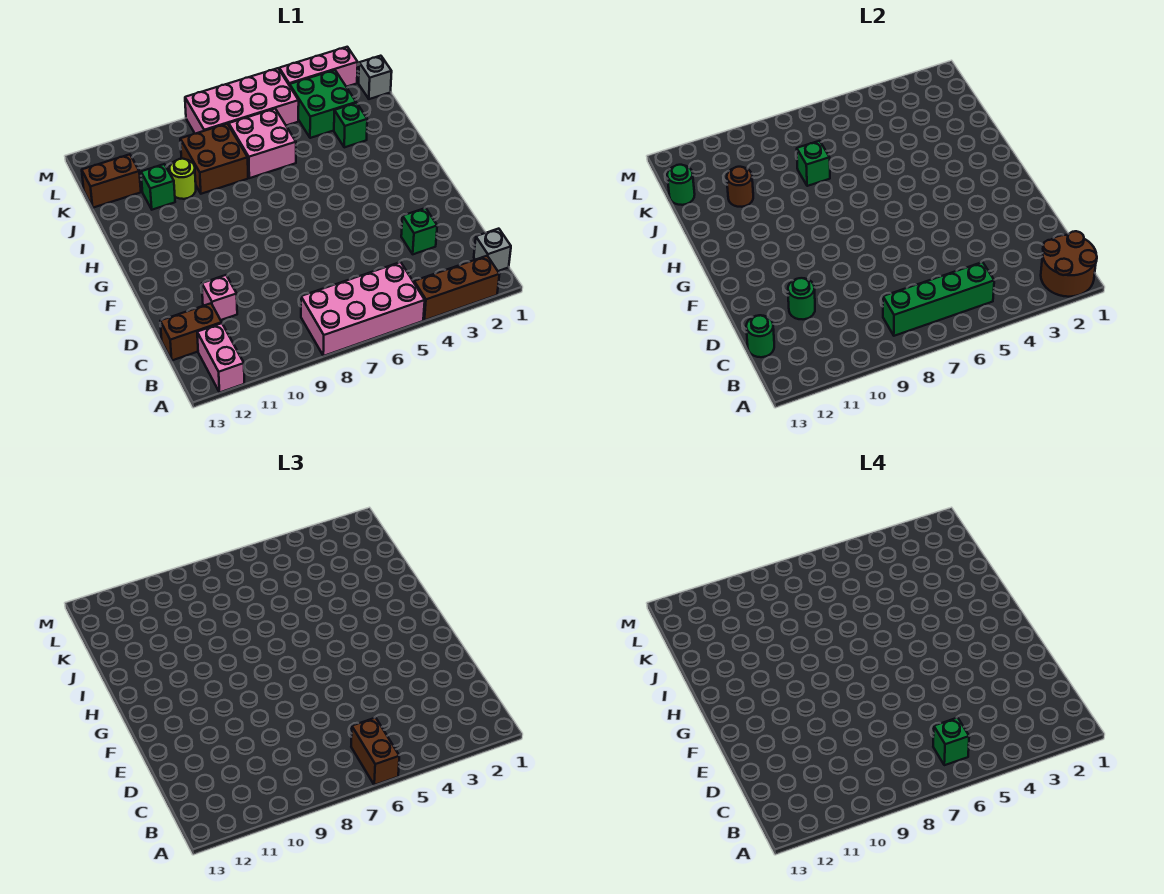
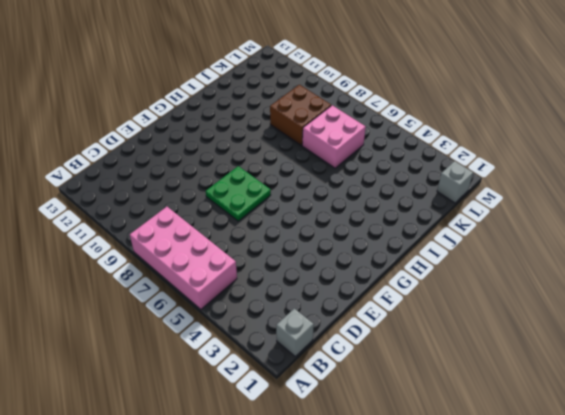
green plate E7:F8 level 1 -> none
none -> brown brick A2:A4 level 1
none -> pink brick A12:B12 level 1
none -> brown brick C12:C13 level 1

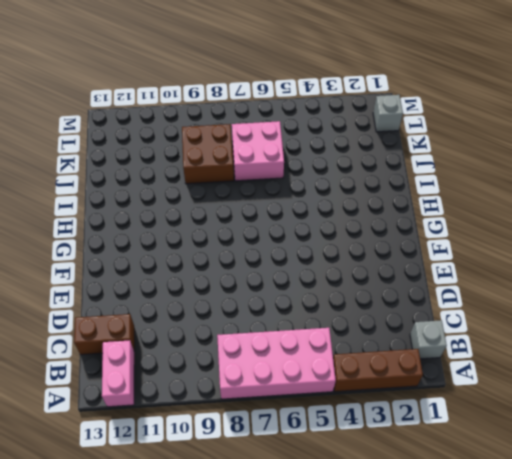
none -> green brick D3 level 1
none -> pink brick D11 level 1
none -> green brick J3 level 1

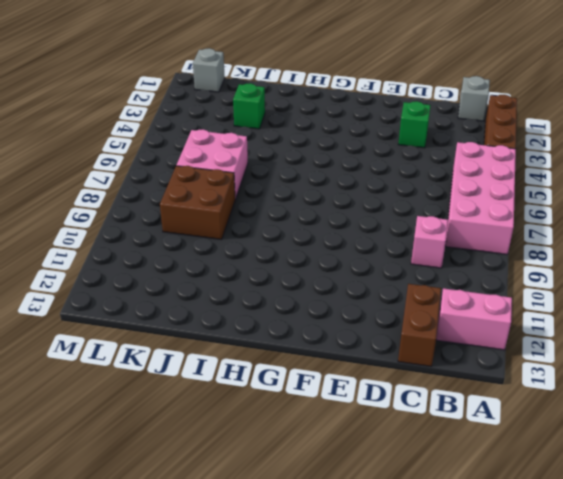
pink brick C9 level 1 -> pink brick D11 level 1
none -> lime round brick J10 level 1
none -> green brick J11 level 1
none -> green brick K3:L4 level 1

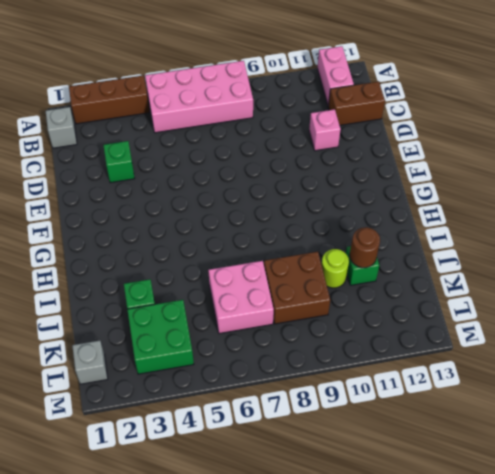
none -> brown brick K12:K13 level 1
none -> pink brick L5:M8 level 1
none -> pink brick M2:M4 level 1

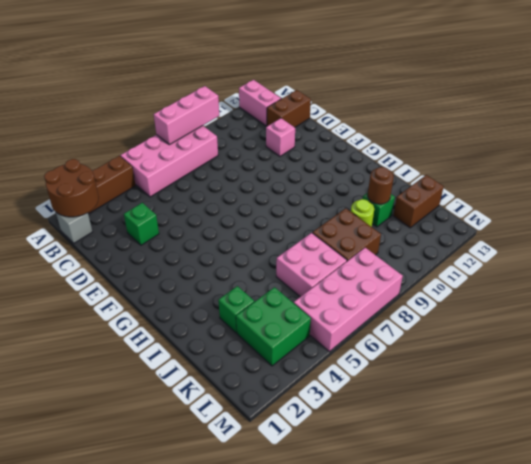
pink brick A7:A9 level 2 -> pink brick M2:M4 level 1
none -> grey brick L1 level 1
none -> green brick B5:B8 level 2
none -> green round brick C13 level 2

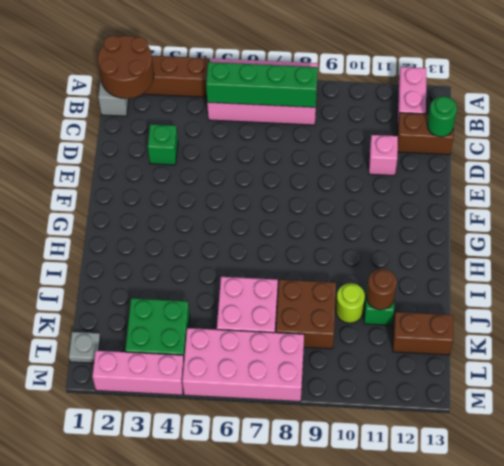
grey plate L1 level 1 -> grey brick L1 level 1
none -> green brick J3 level 1
none -> green round brick D11 level 2
none -> green brick J8 level 2

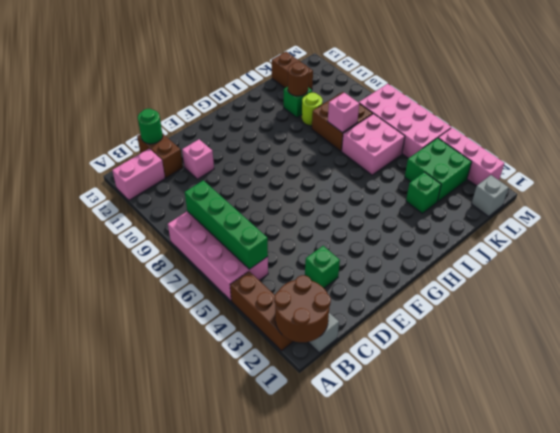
pink brick J8 level 2 -> green brick J8 level 2
none -> green round brick D11 level 2
none -> green round brick K13 level 2
none -> brown brick A6:B6 level 3

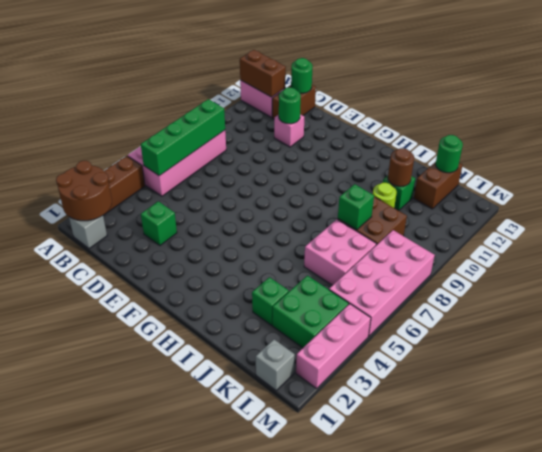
brown brick A12:B12 level 2 -> brown brick A6:B6 level 3
none -> green brick B6 level 4

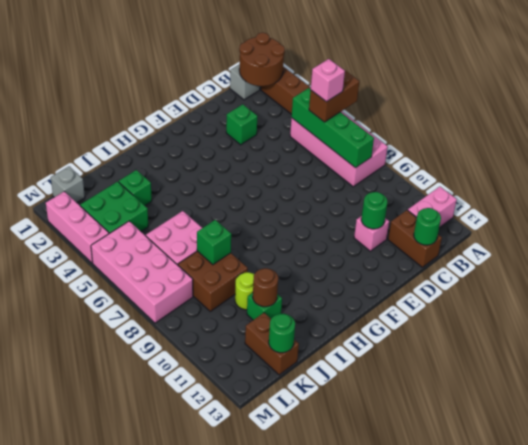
pink brick B6 level 4 -> green brick B6 level 4

